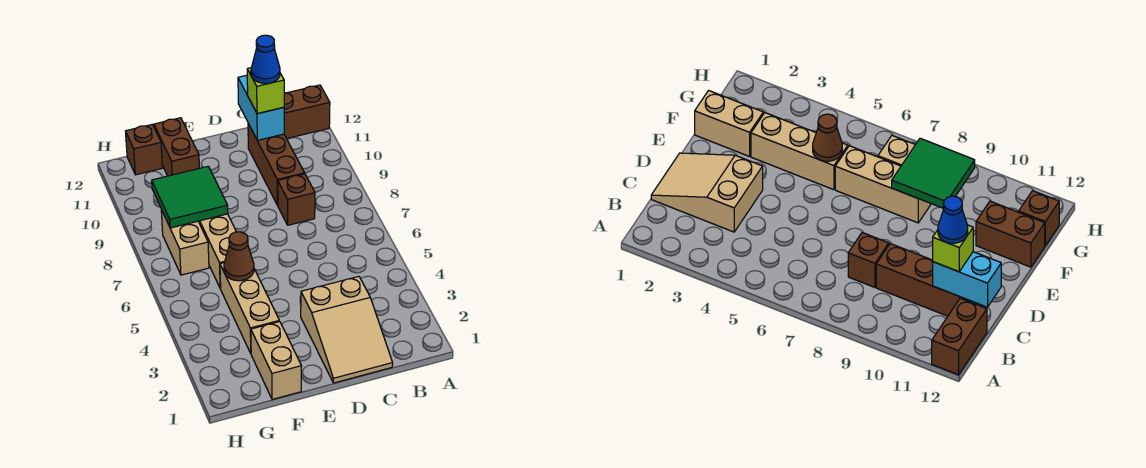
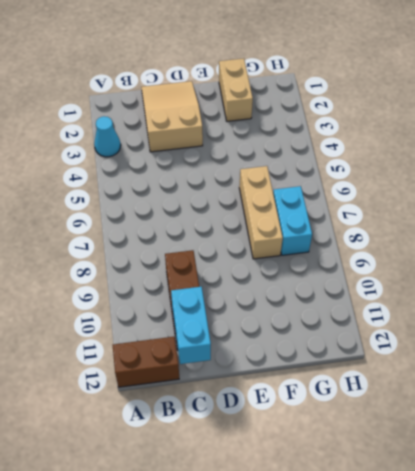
cyan cone A3 level 1 -> none
cyan brick G7:G8 level 1 -> tan brick G7:G8 level 1
none -> brown brick C8 level 1
none -> tan brick F3:F5 level 1
none -> brown brick F11:F12 level 1

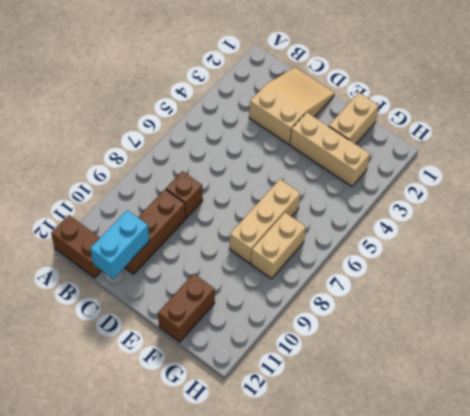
tan brick E3:G3 level 1 -> tan brick F3:F5 level 1
none -> brown brick G12 level 1
none -> brown cone F5 level 2
none -> green tile F8:G9 level 2

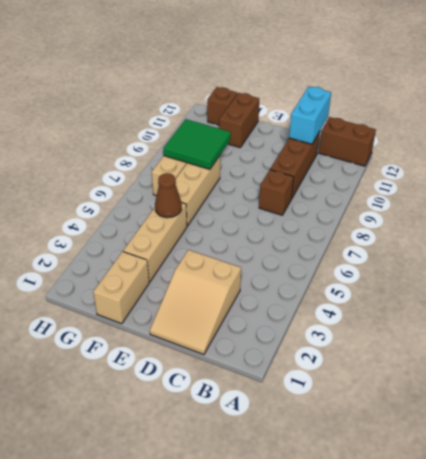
none -> lime brick C11 level 3
none -> blue cone C11 level 4

